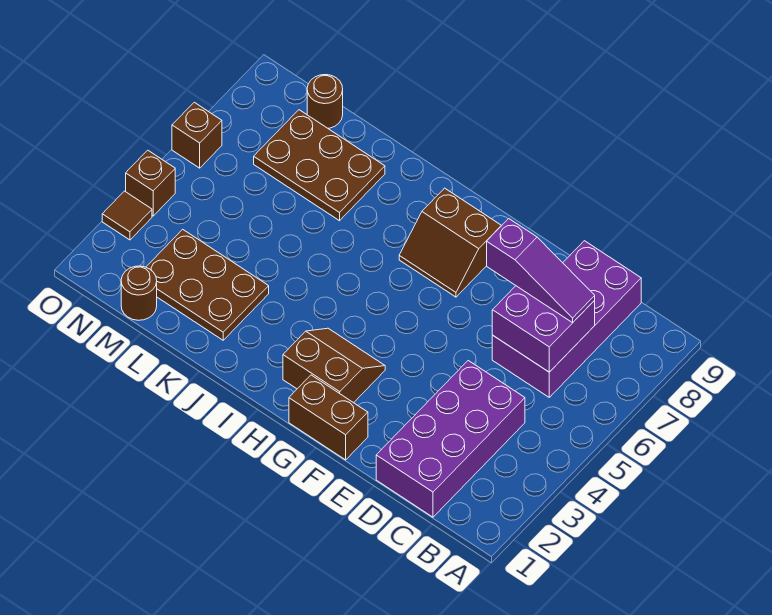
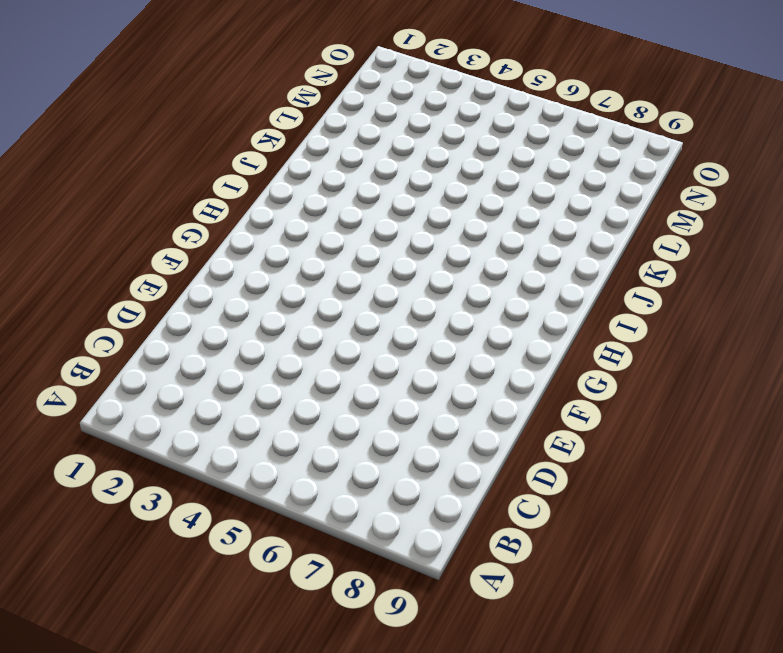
none -> purple brick C1:D4 level 1
none -> purple brick C6:D9 level 1
none -> brown brick F1:G1 level 1

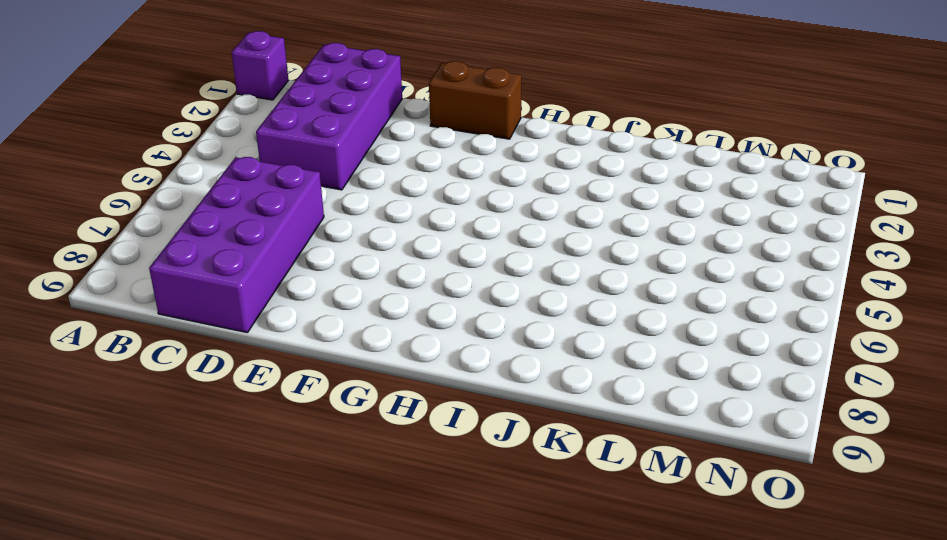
purple brick A1 level 1 -> none
none -> brown slope G2:H3 level 1 top 2
none -> brown slope G7:H8 level 1 top 8
none -> brown plate K2:M3 level 1

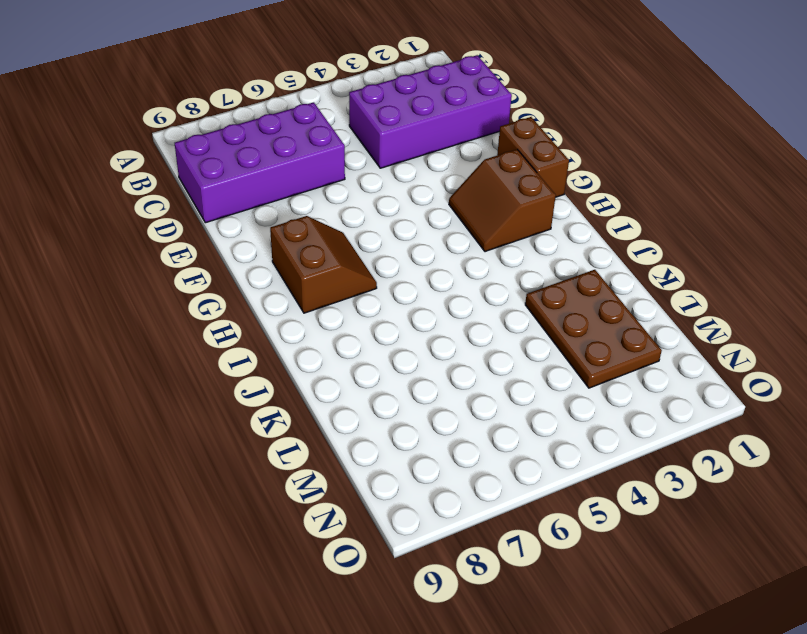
none -> brown plate K7:M8 level 1
none -> brown round brick M1 level 1
none -> brown round brick M9 level 1

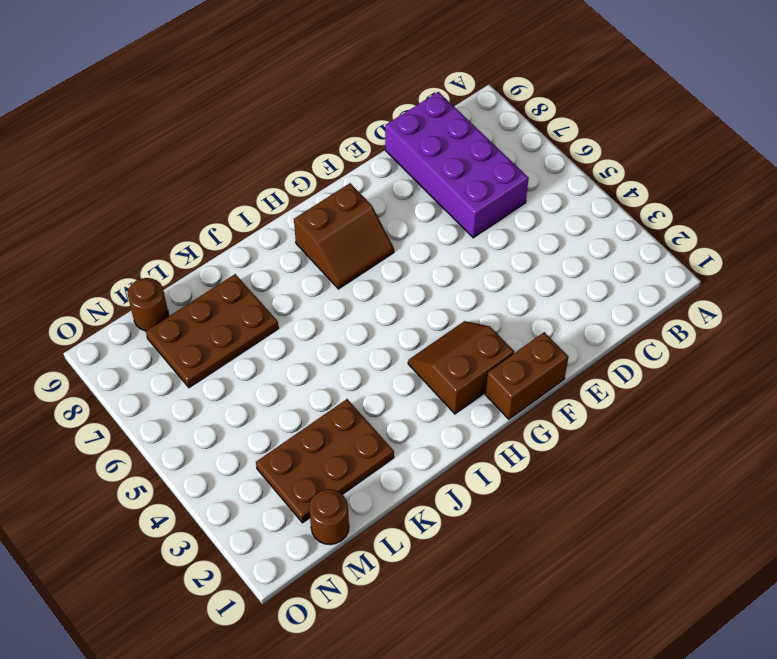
none -> purple brick C1:D4 level 1
none -> brown tile O3 level 1
none -> brown brick O4 level 1

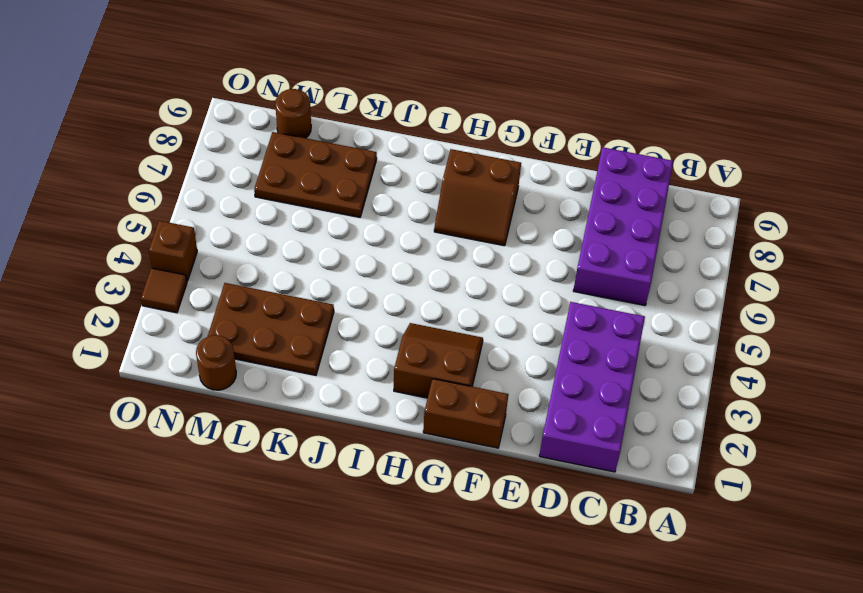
none -> brown brick O6 level 1
none -> purple brick C6:D7 level 2
none -> purple slope C7:E7 level 3 top E

